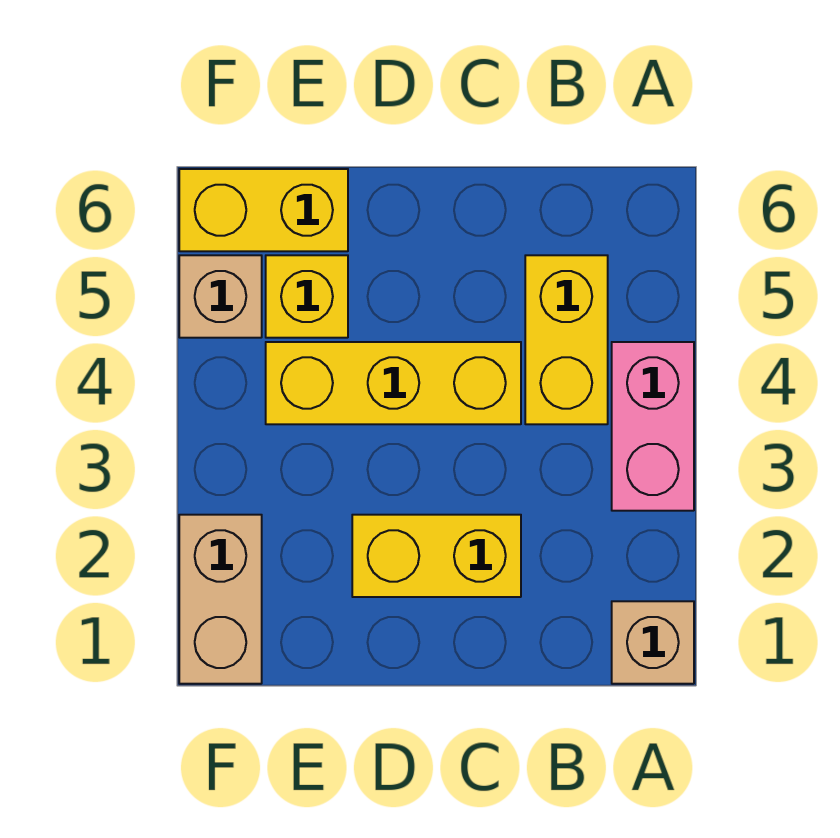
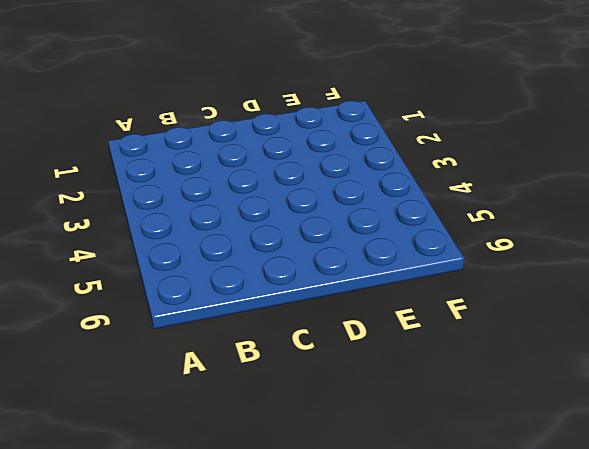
none -> tan brick A1 level 1
none -> pink brick A3:A4 level 1

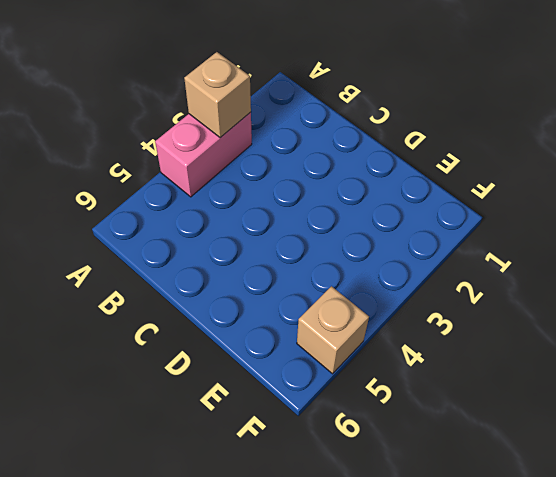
tan brick A3 level 2 -> tan brick A1 level 1
none -> yellow brick B4:B5 level 1
none -> yellow brick C2:D2 level 1

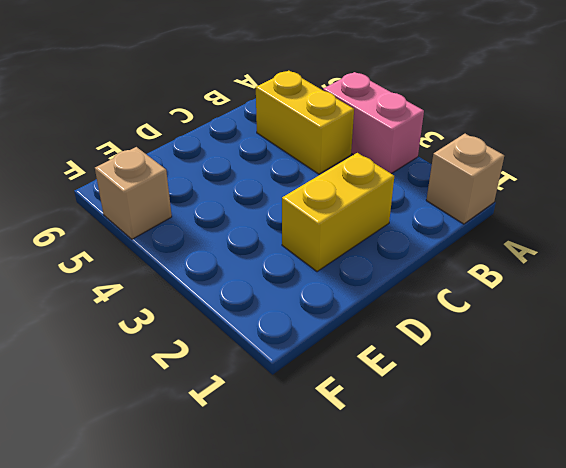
none -> yellow brick C4:E4 level 1
none -> yellow brick E5 level 1

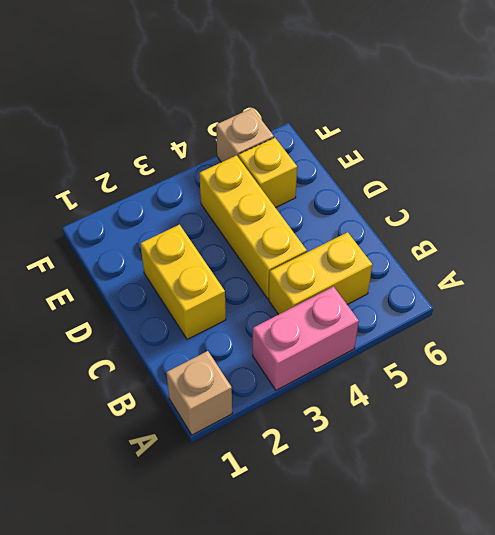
none -> yellow brick E6:F6 level 1
none -> tan brick F1:F2 level 1

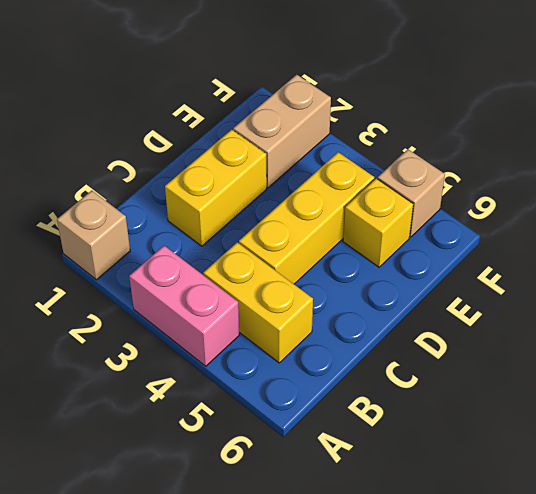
tan brick E2:F2 level 1 -> tan brick F1:F2 level 1
none -> yellow brick E6:F6 level 1

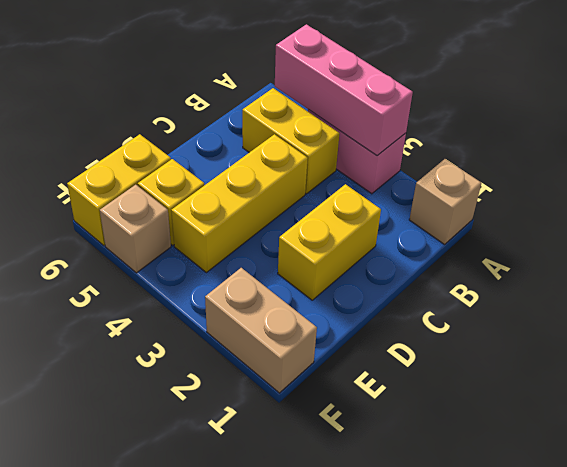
pink brick A3:A5 level 2 -> none

